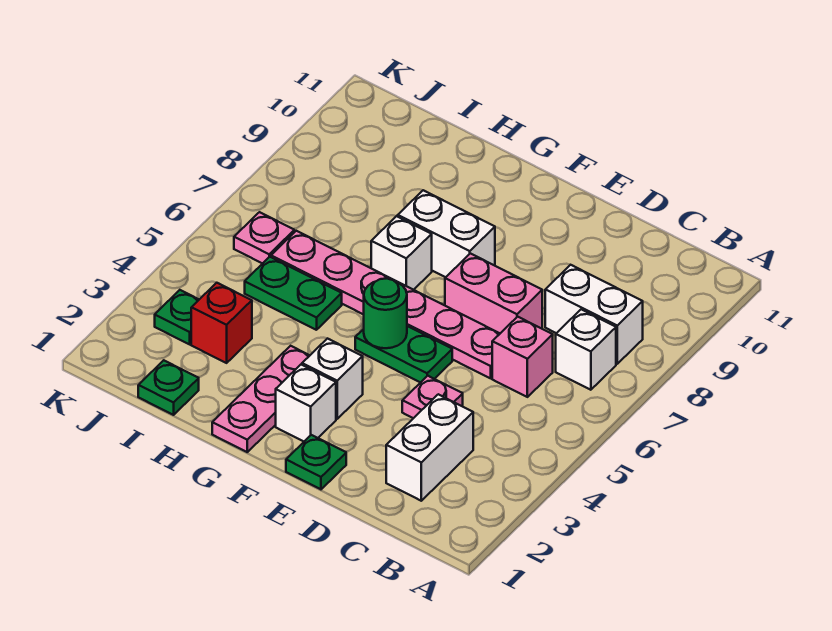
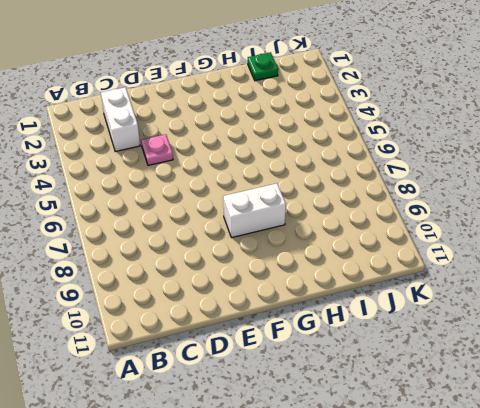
none -> white brick B7 level 1
none -> white brick B8:C8 level 1
none -> pink brick C6 level 1

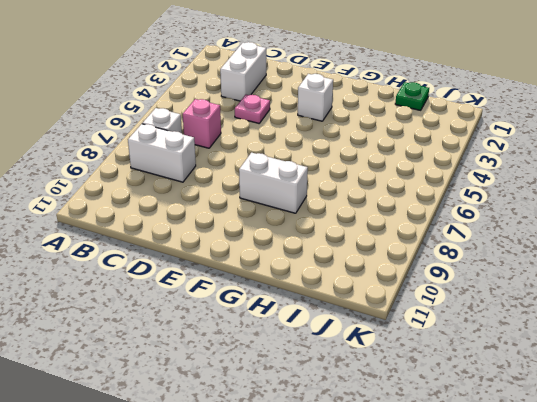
none -> pink plate D6:I6 level 1
none -> pink brick D7:E7 level 1
none -> green plate E1 level 1

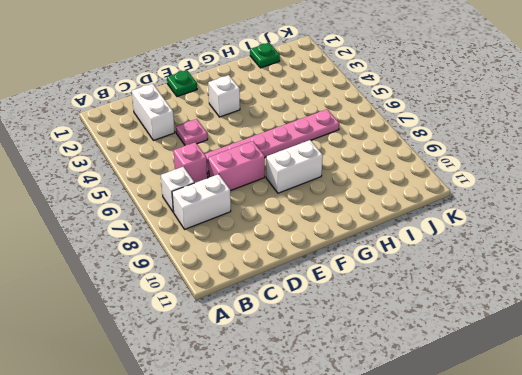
none -> green plate E5:F5 level 1
none -> white brick F2 level 1
none -> pink plate G1:G3 level 1

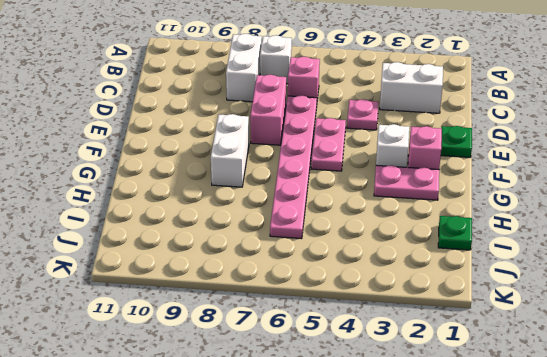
pink plate E5:F5 level 1 -> green plate E5:F5 level 1
pink brick F2 level 1 -> white brick F2 level 1
pink plate G2:G3 level 1 -> pink plate G1:G3 level 1
none -> white brick G7 level 1
none -> green plate H5:I5 level 1
none -> red brick I3 level 1

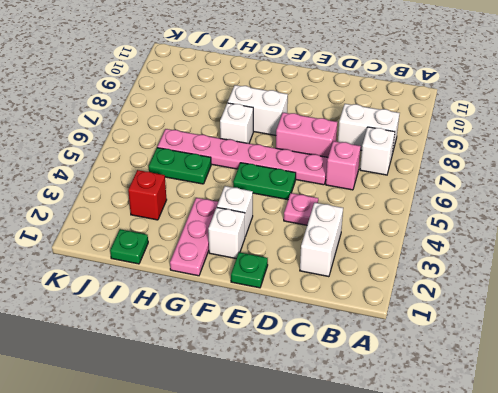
none -> green plate J3 level 1
none -> pink plate J6 level 1
none -> green round brick F5 level 2

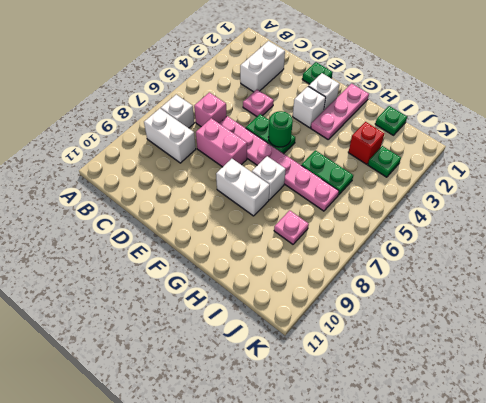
pink plate I8 level 1 -> pink plate J6 level 1

